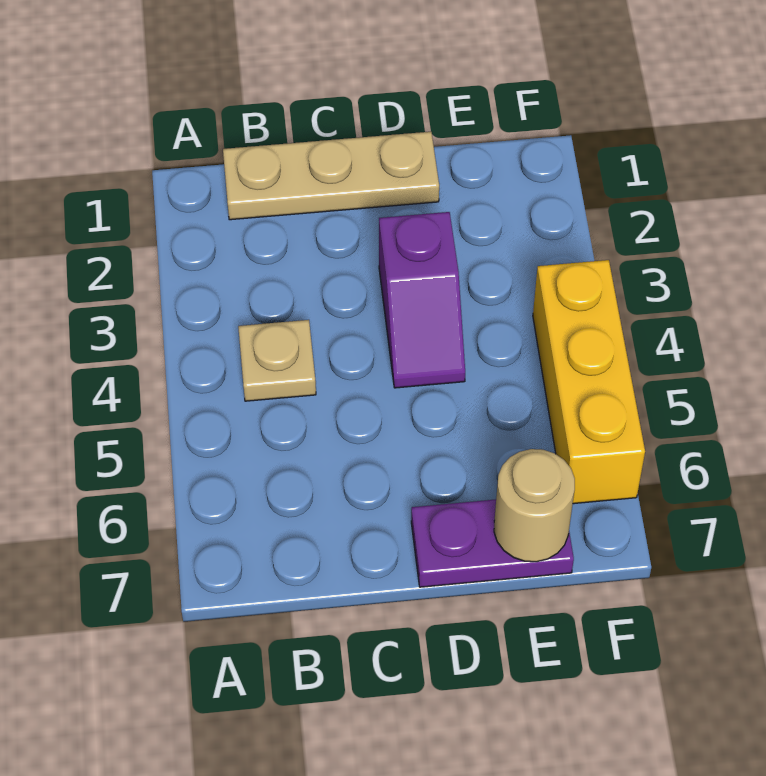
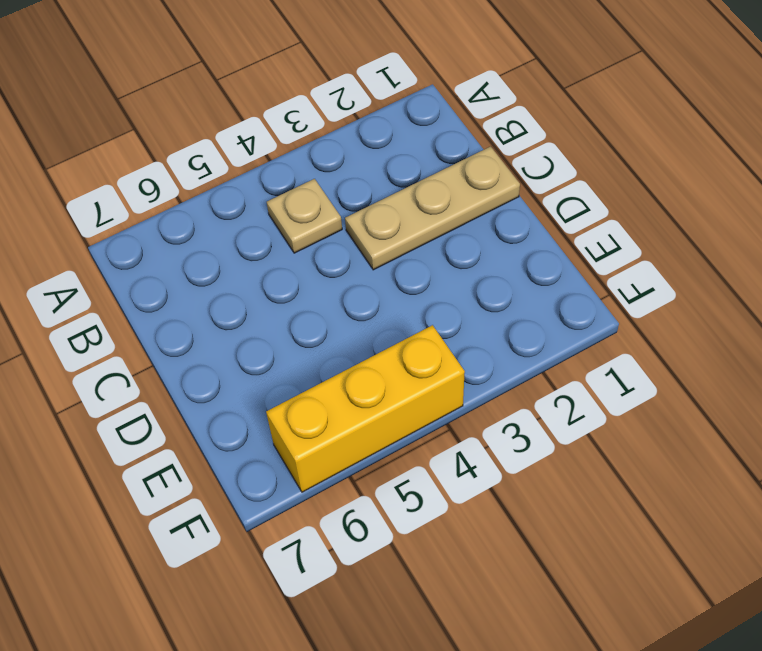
tan plate C1:C3 level 1 -> tan plate B1:D1 level 1
none -> purple slope D3:D4 level 1 top 3
none -> purple plate D7:E7 level 1

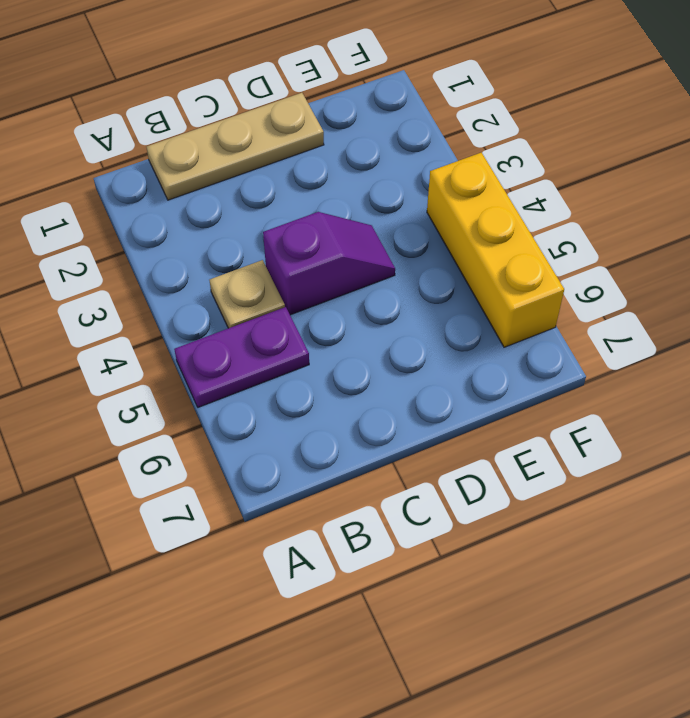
purple plate A5:B5 level 1 -> purple plate D7:E7 level 1
purple slope C4:D4 level 1 top C -> purple slope D3:D4 level 1 top 3
none -> tan round brick E7 level 2

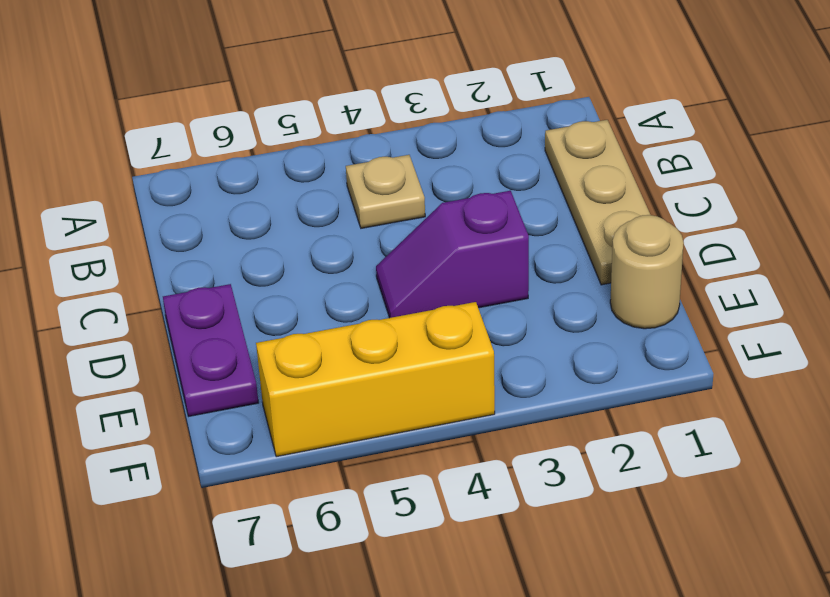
tan round brick E1 level 1 -> tan round brick E7 level 2

